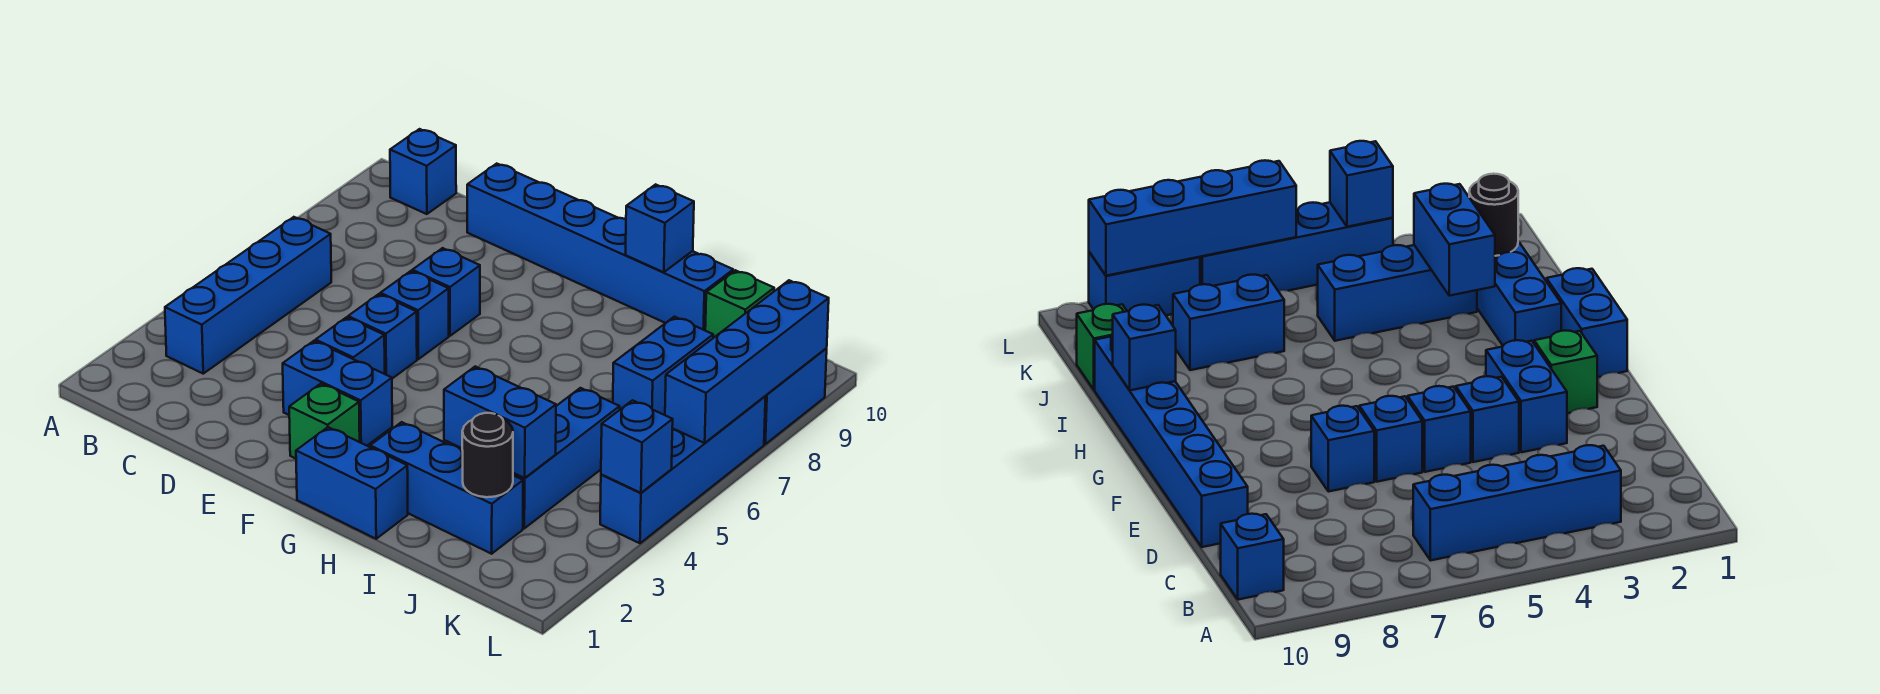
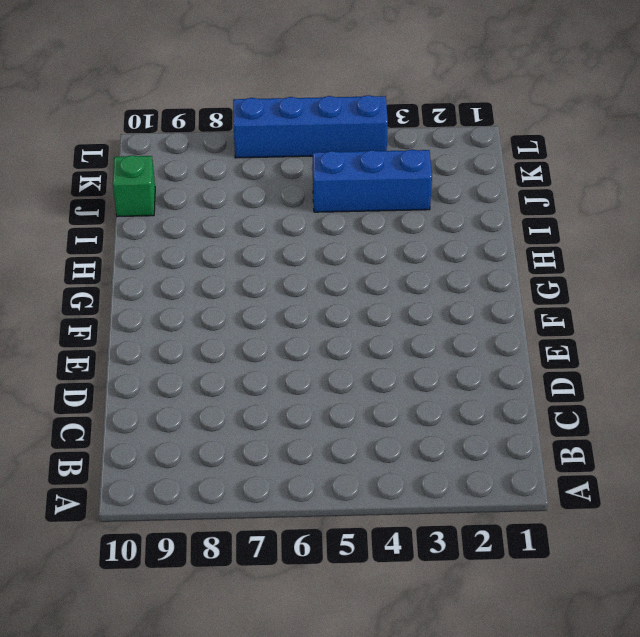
none -> blue brick B3:B6 level 1
none -> blue brick B10 level 1
none -> blue brick D10:I10 level 1

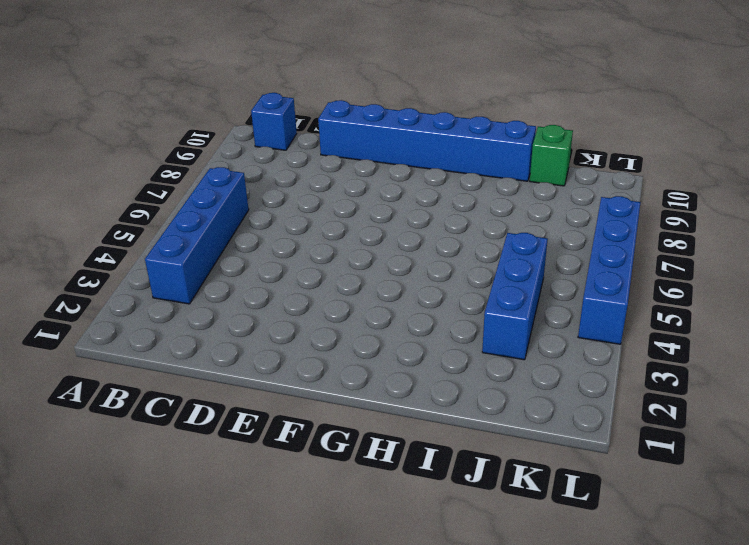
none -> blue brick E3:F3 level 1
none -> blue brick E4 level 1
none -> blue brick E5 level 1

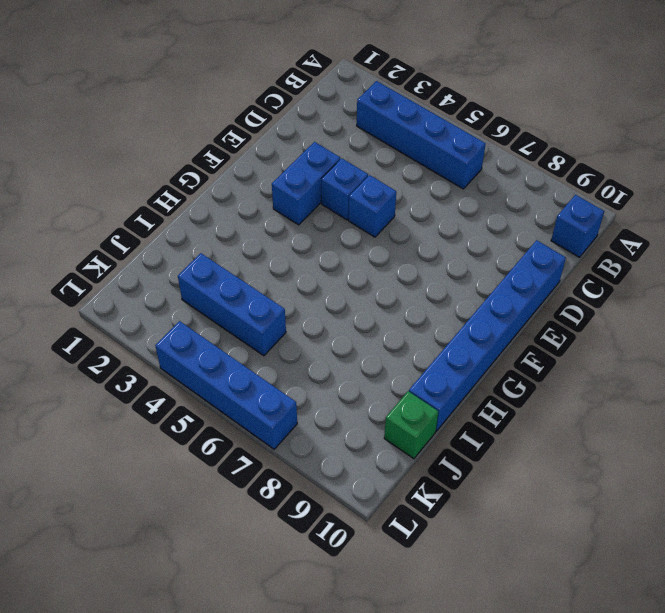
none -> blue brick E6 level 1
none -> blue brick E7 level 1
none -> green brick F2 level 1

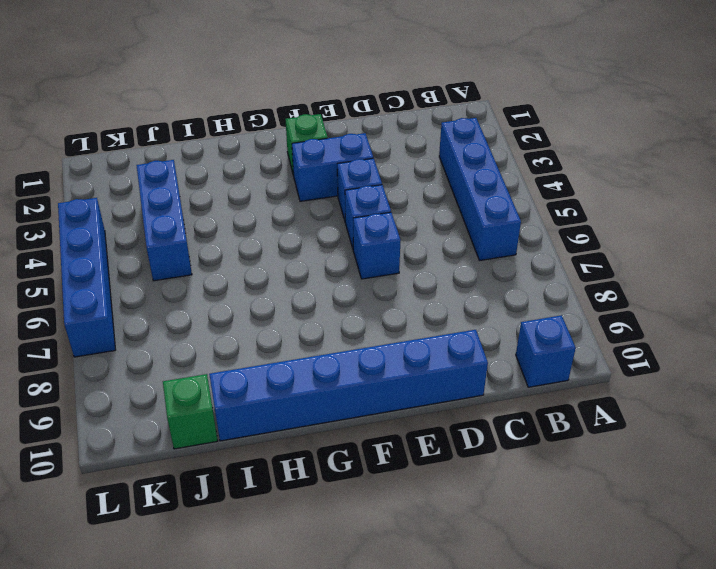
none -> blue brick E7 level 1
none -> blue brick G1:H1 level 1
none -> blue brick H2:J2 level 1

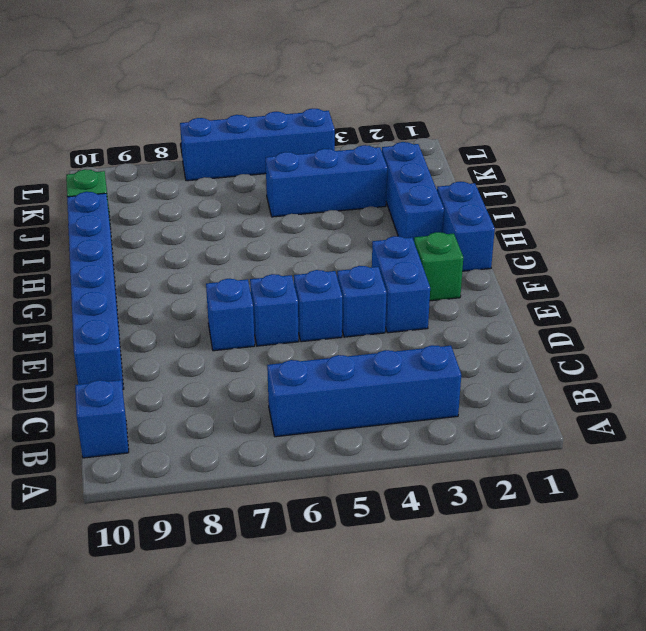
none -> blue brick J7:J8 level 1
none -> blue brick L8:L9 level 1
none -> blue brick H10 level 2

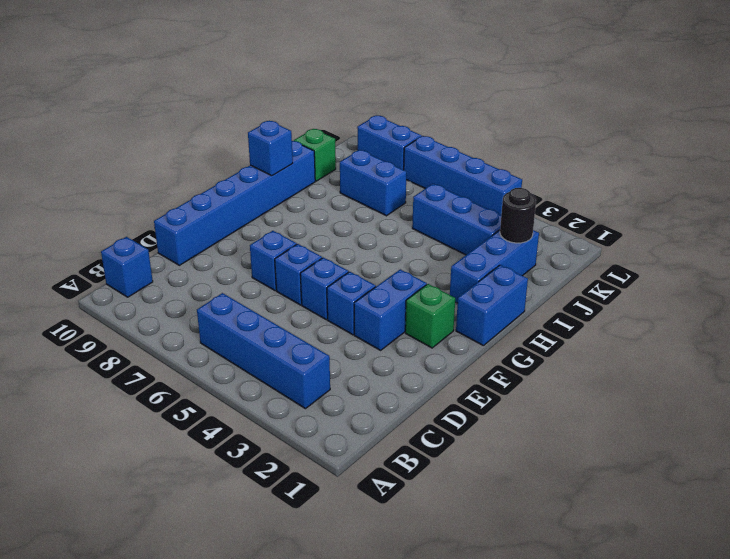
none -> blue brick I3:J3 level 2
none -> blue brick L4 level 2
none -> blue brick L6:L9 level 2

